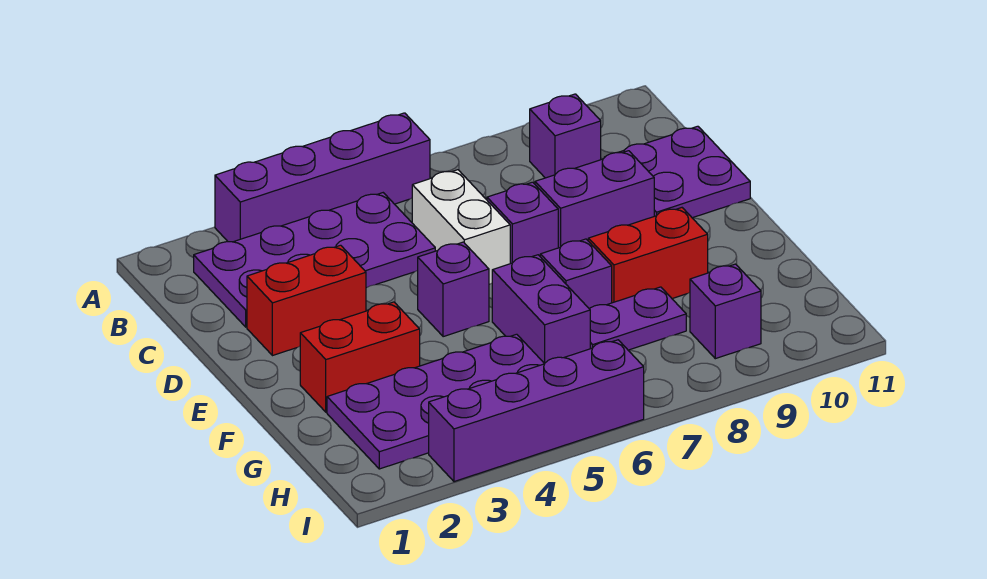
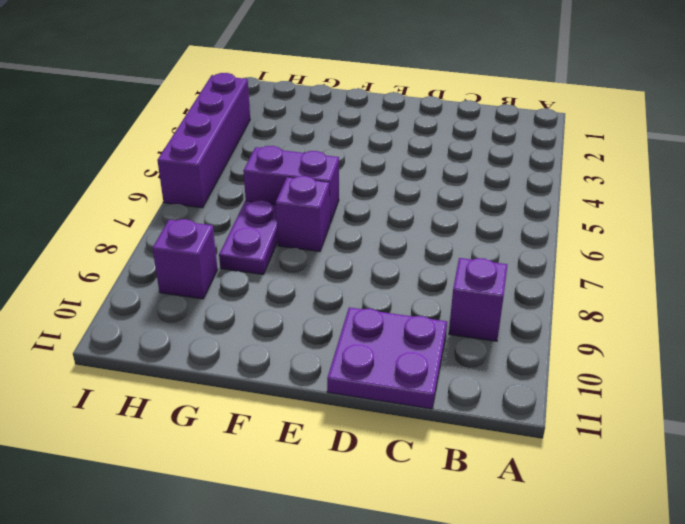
none -> purple brick A3:A6 level 1
none -> purple plate B2:C5 level 1
none -> white brick C6:D6 level 1

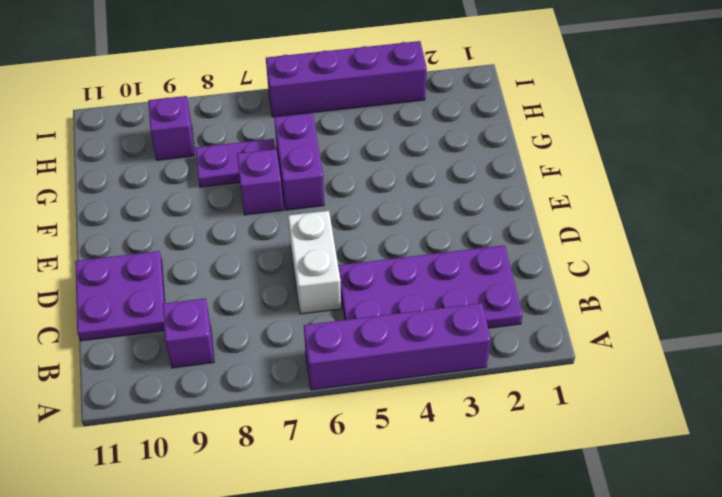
none -> red brick D2:D3 level 1
none -> purple brick D7 level 1
none -> purple brick D8:D9 level 1

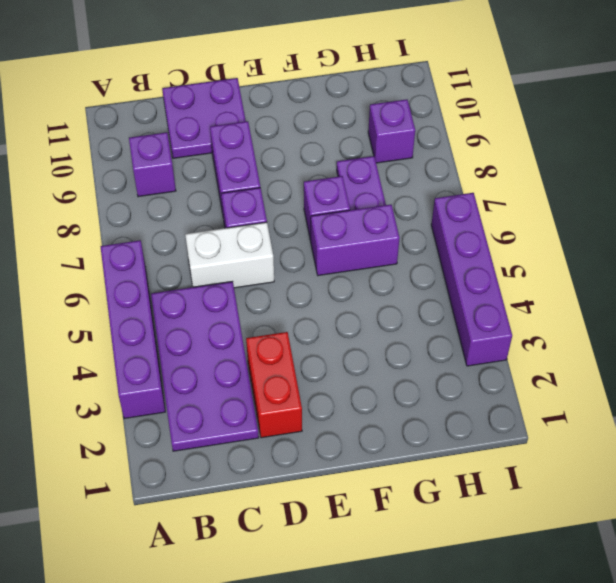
none -> purple brick E5 level 1
none -> red brick F2:F3 level 1
none -> red brick F8:F9 level 1

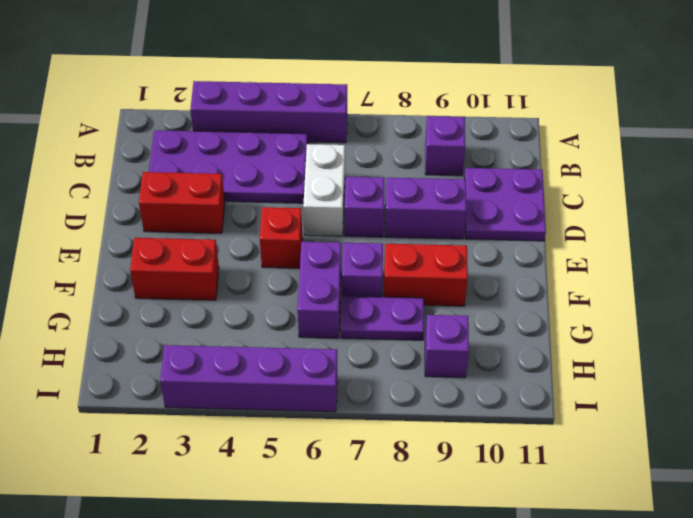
red brick E5 level 1 -> purple brick E5 level 1
none -> purple plate G2:H5 level 1

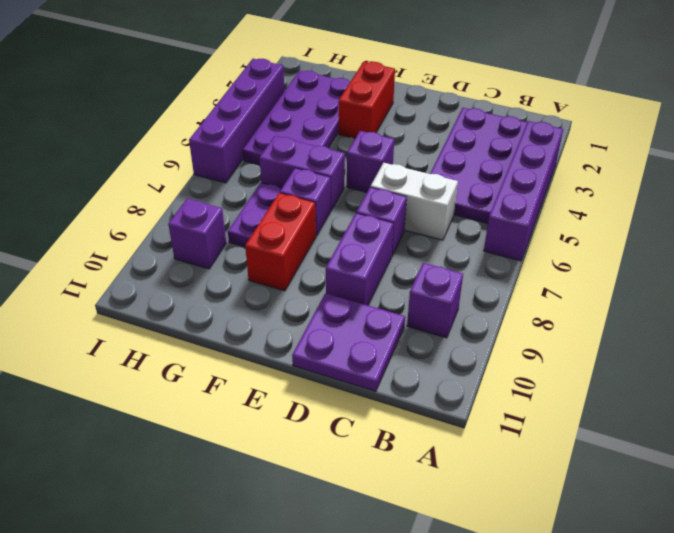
none -> red brick D2:D3 level 1

